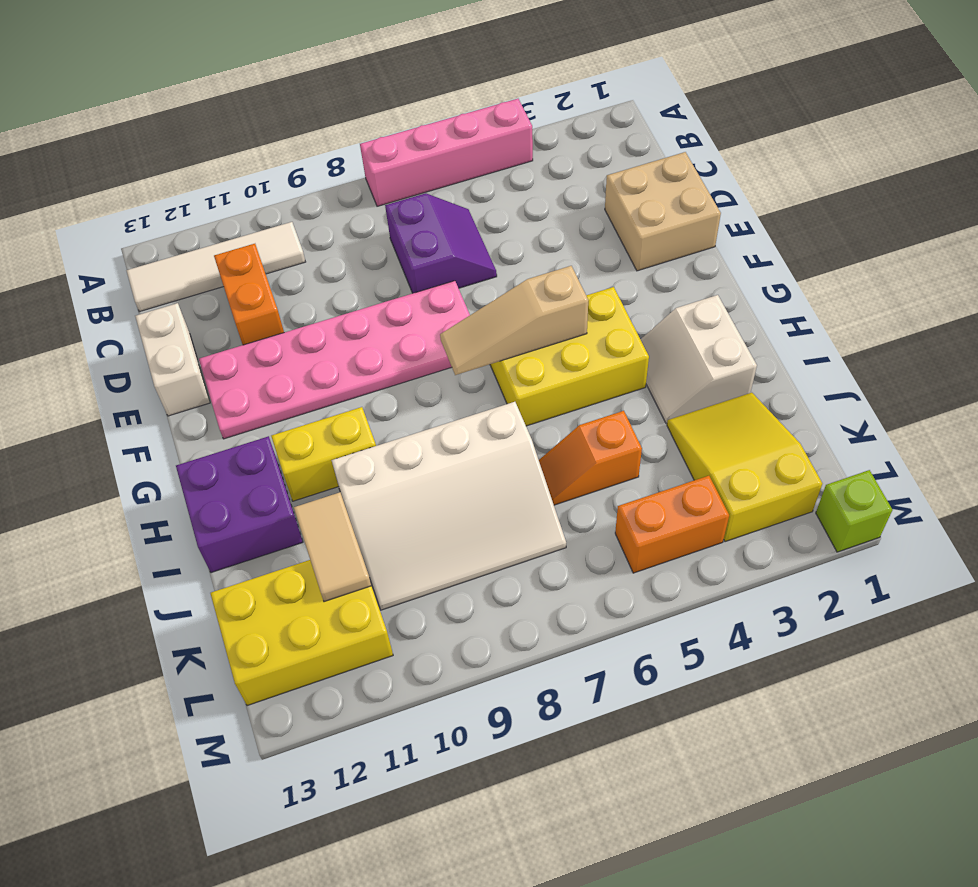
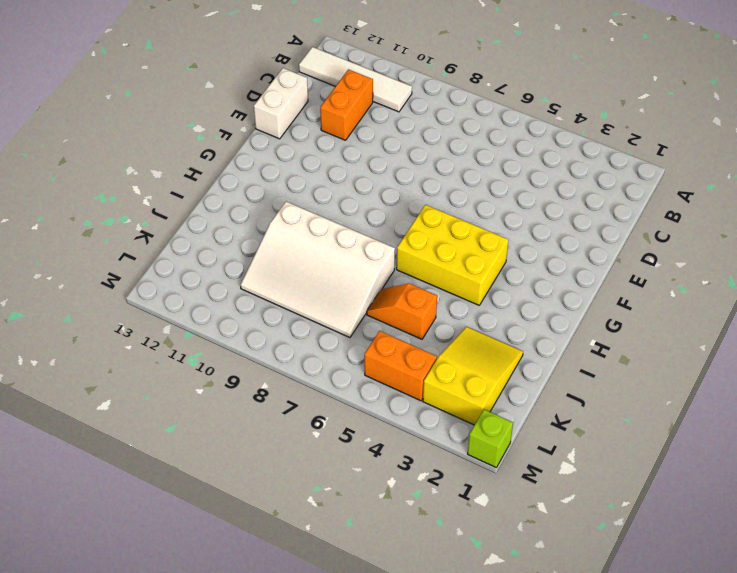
none -> pink brick A4:A7 level 1
none -> purple slope C6:D7 level 1 top 7
none -> tan brick D1:E2 level 1

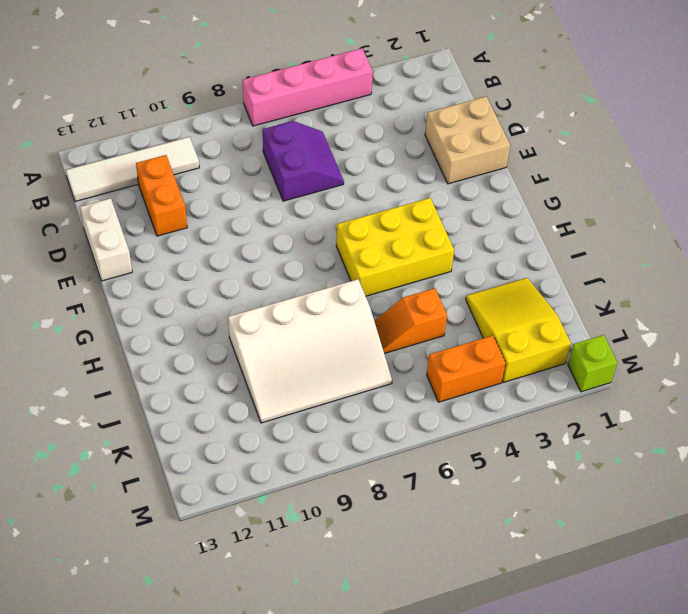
none -> pink plate E7:F12 level 1
none -> white slope H2:I3 level 1 top 2
none -> yellow brick H10:H11 level 1

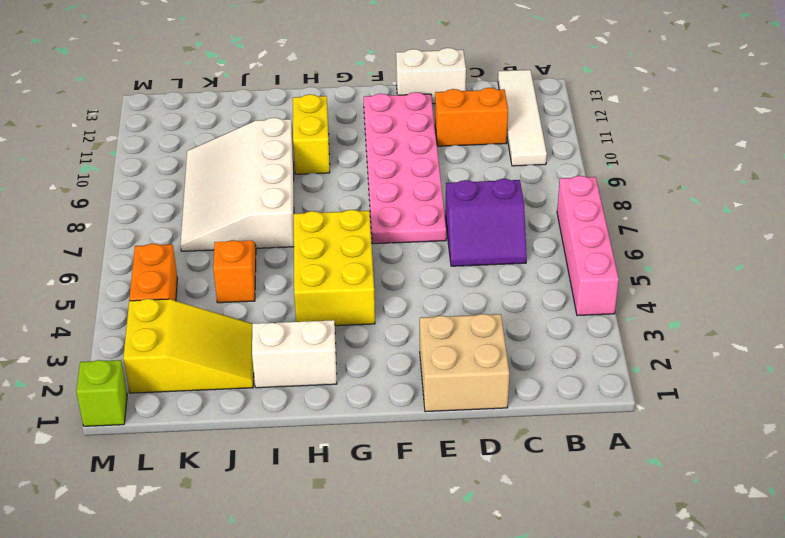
none -> purple brick H12:I13 level 1
none -> yellow brick K11:L13 level 1
none -> tan slope G5:G7 level 2 top 5

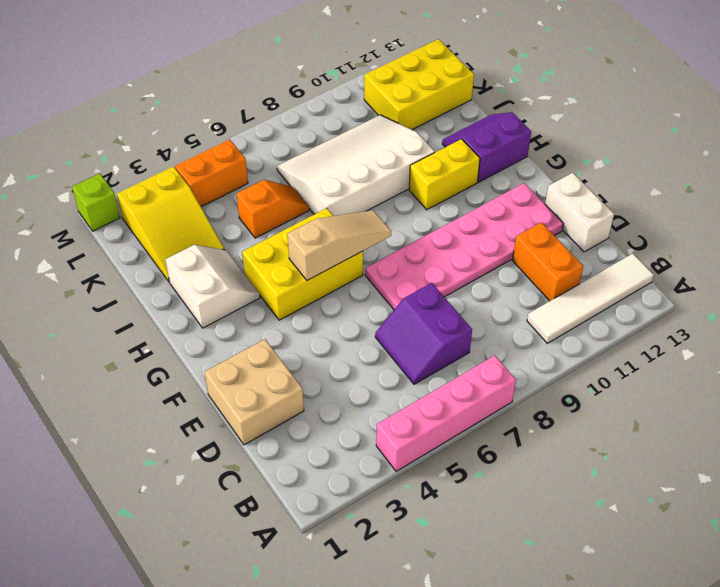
purple slope H12:I13 level 1 top H -> purple brick H12:I13 level 1
none -> tan tile J11:K11 level 2

